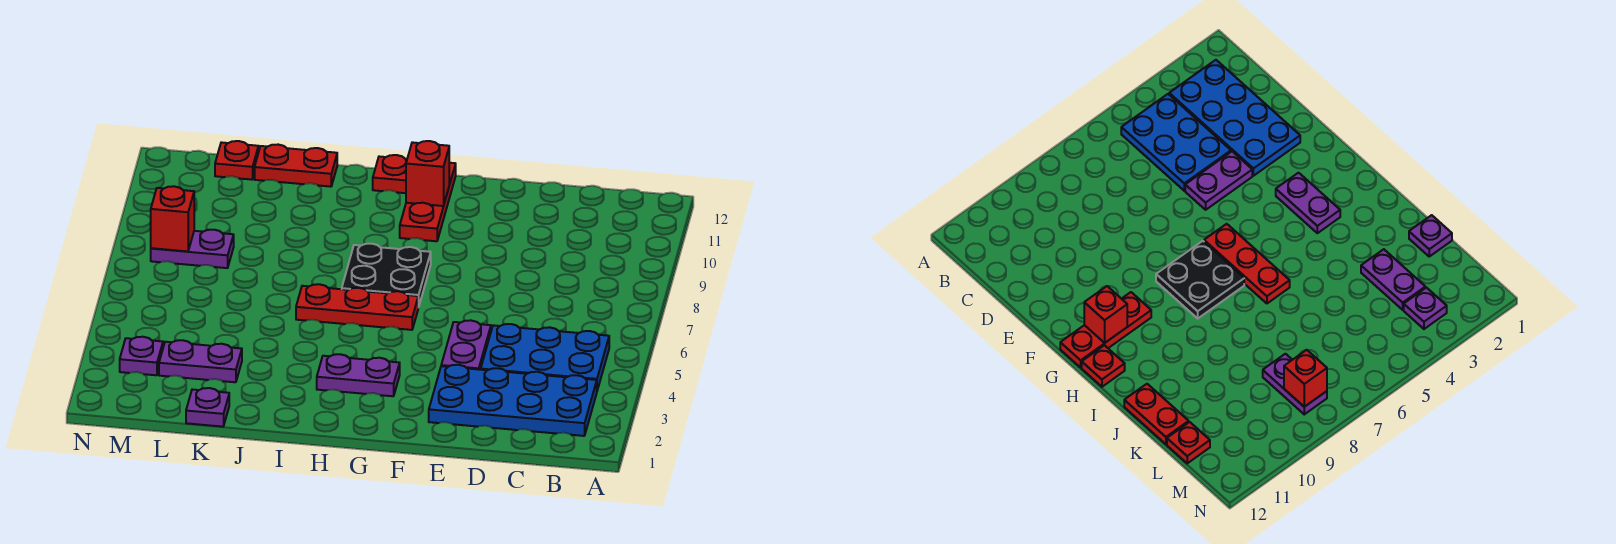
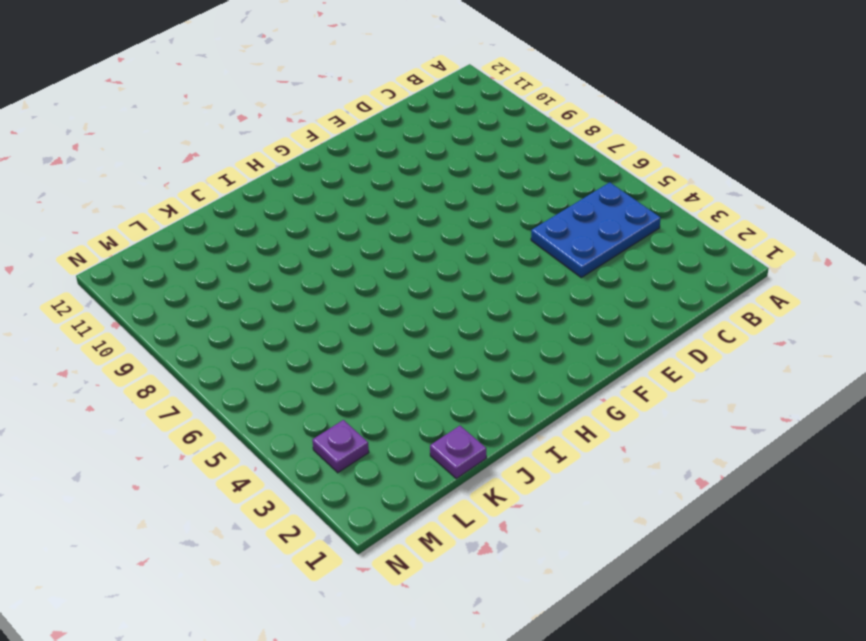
none -> blue plate B2:E3 level 1
none -> purple plate E4:E5 level 1
none -> purple plate G3:H3 level 1

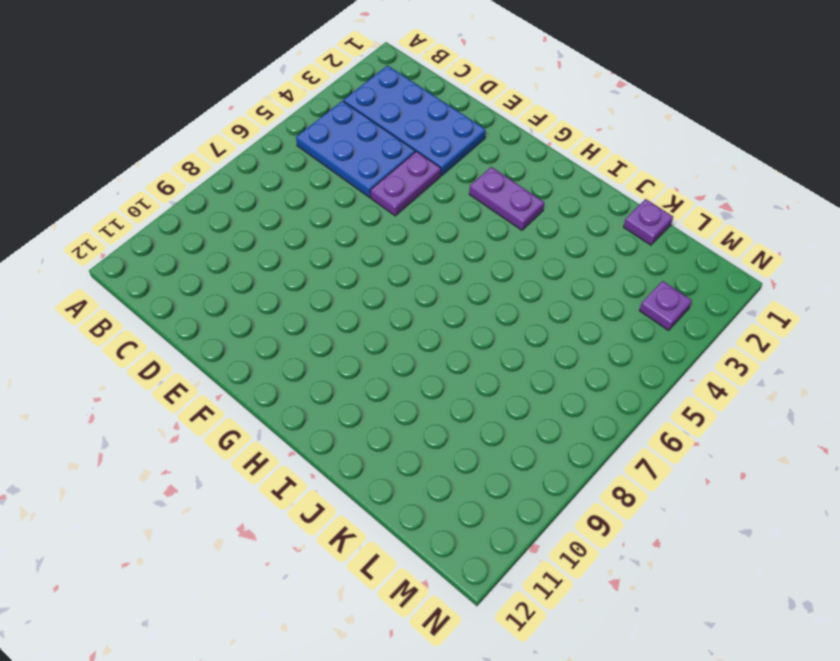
none -> red plate G6:I6 level 1
none -> black plate G7:H8 level 1
none -> red plate G10:G12 level 1

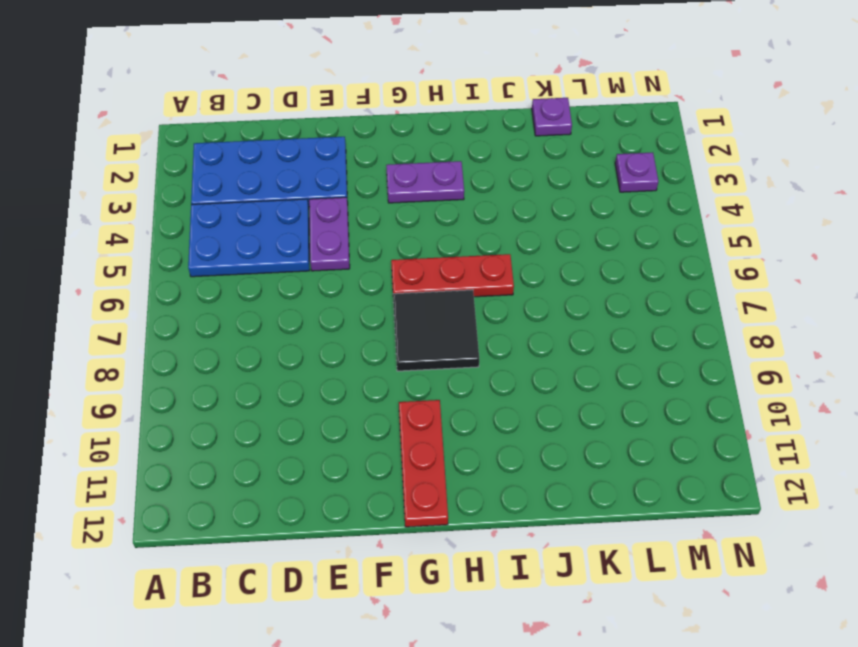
black tile G7:H8 level 1 -> black plate G7:H8 level 1
none -> red plate H12 level 1
none -> red plate J12:K12 level 1
none -> purple plate K3:L3 level 1

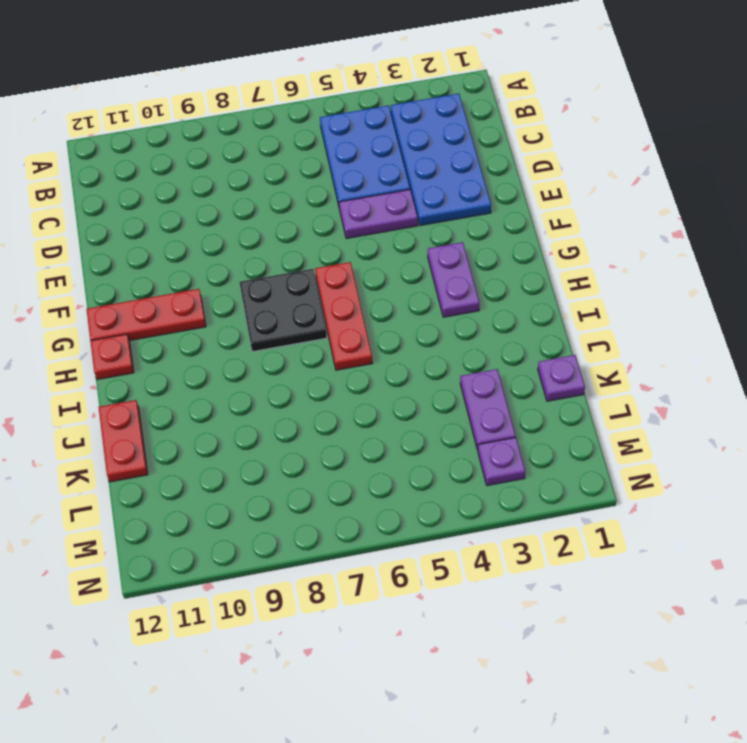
none -> purple plate L8:M8 level 1
none -> red plate L12 level 1
none -> red brick G11 level 2

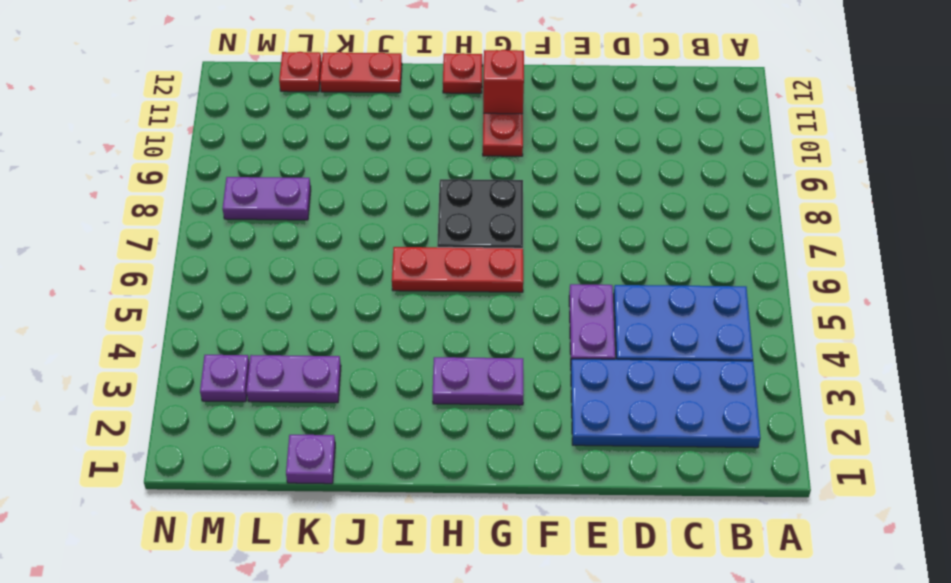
none -> red brick M8 level 2

